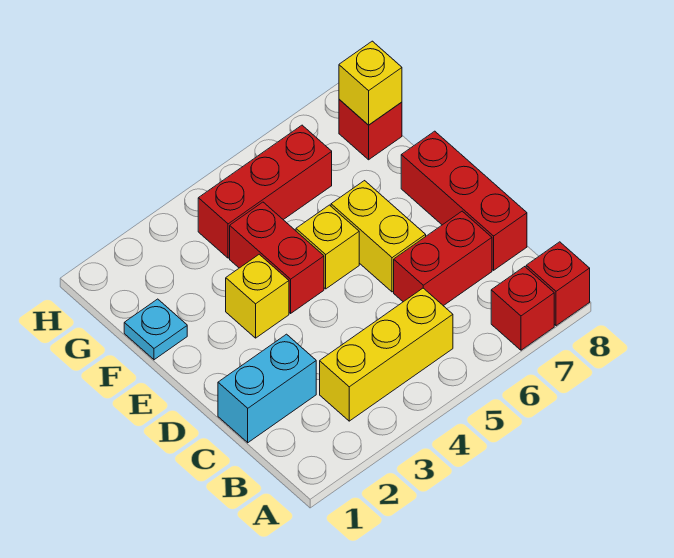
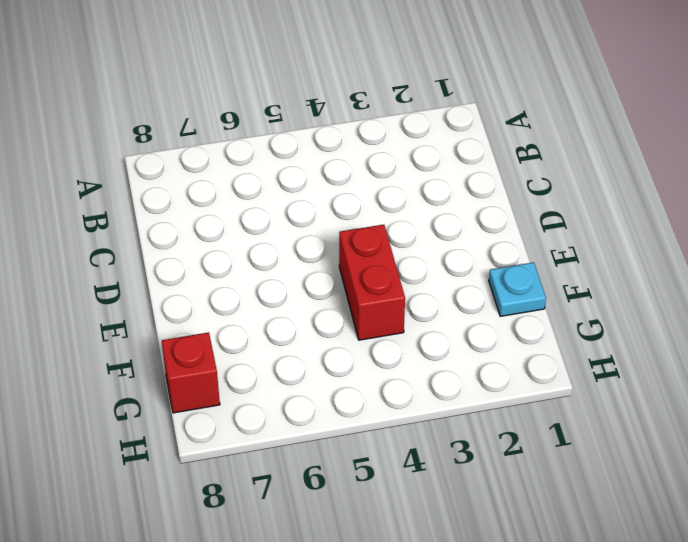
none -> red brick A7 level 1
none -> red brick A8 level 1
none -> yellow brick B3:B5 level 1

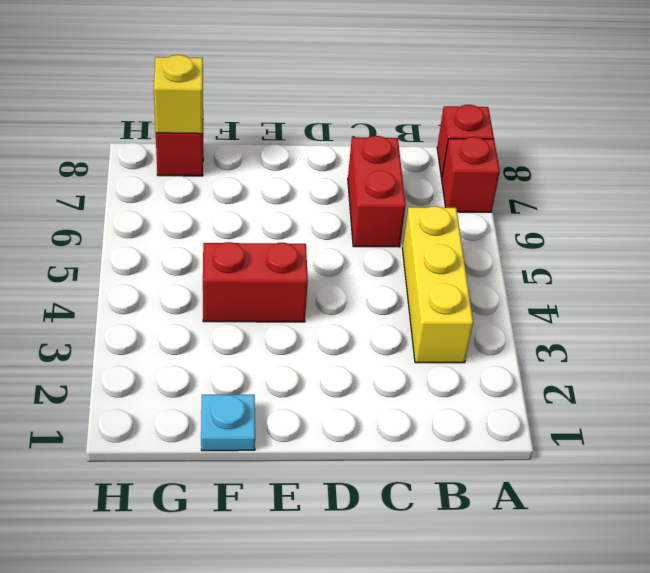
none -> cyan brick C1:C2 level 1
none -> red brick C8:E8 level 1
none -> yellow brick D6:E6 level 1

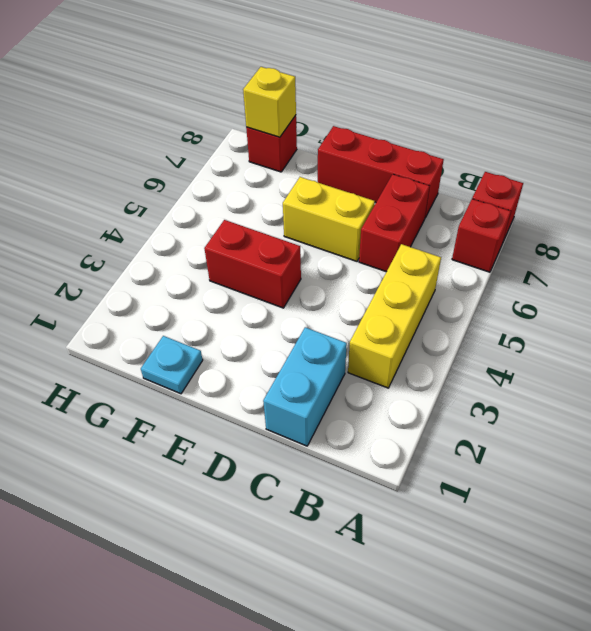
none -> yellow brick E3 level 1
none -> yellow brick E5 level 1
none -> red brick G4:G6 level 1

